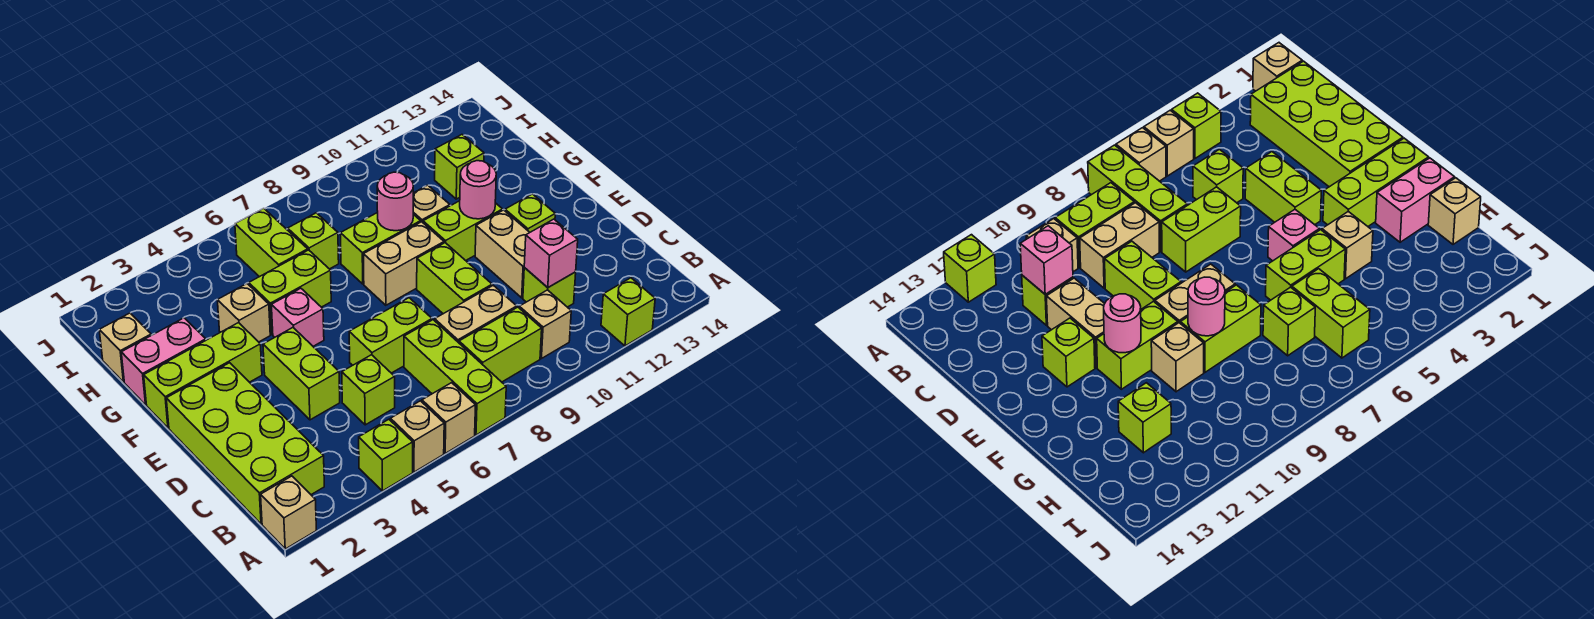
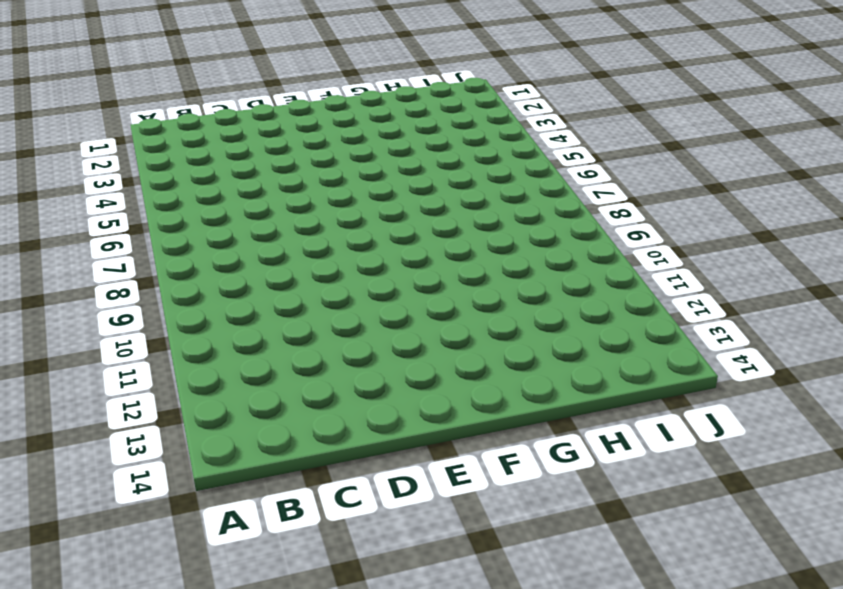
none -> tan brick A1 level 1
none -> lime brick A4 level 1
none -> tan brick A5 level 1
none -> tan brick A6 level 1

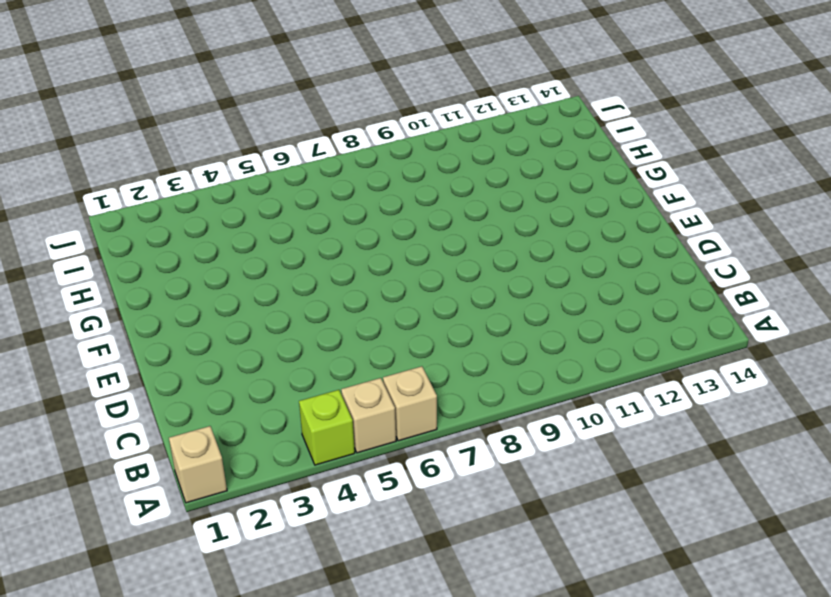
none -> lime brick A7:C7 level 1
none -> lime brick A12 level 1
none -> lime brick B1:E2 level 1
none -> lime brick B8:B9 level 1

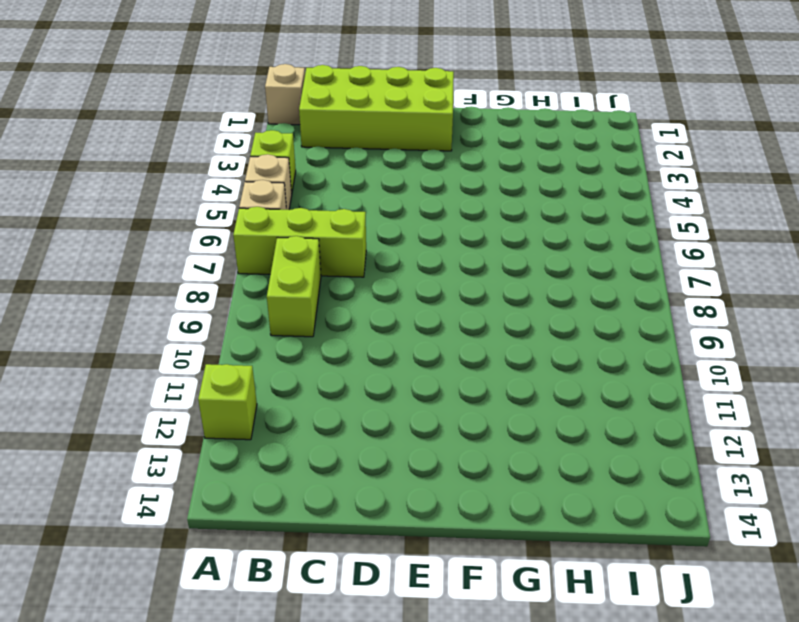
none -> tan brick B10 level 1
none -> lime brick C5 level 1
none -> tan brick C8:C9 level 1
none -> lime brick C11 level 1

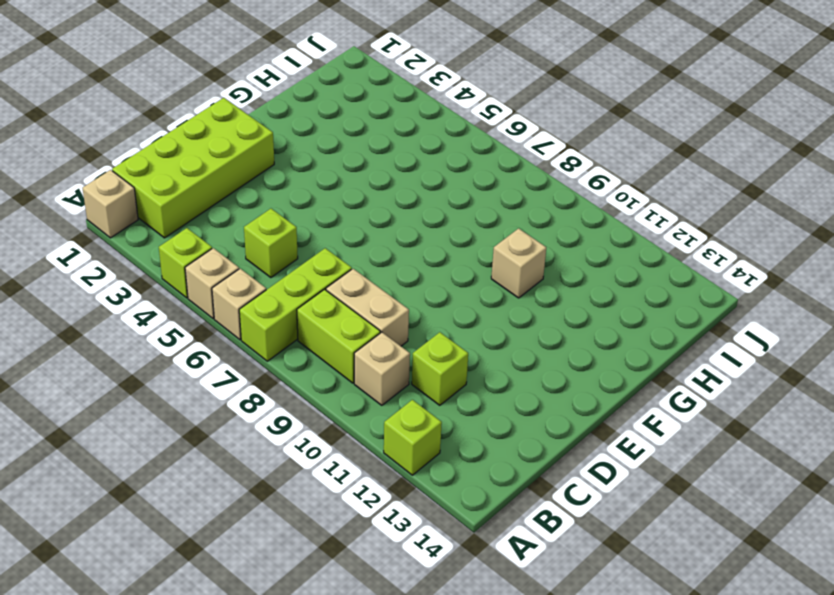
none -> lime brick D4:E4 level 1
none -> lime brick D6:D7 level 1
none -> lime brick D9:E9 level 1
none -> tan brick D11:E11 level 1

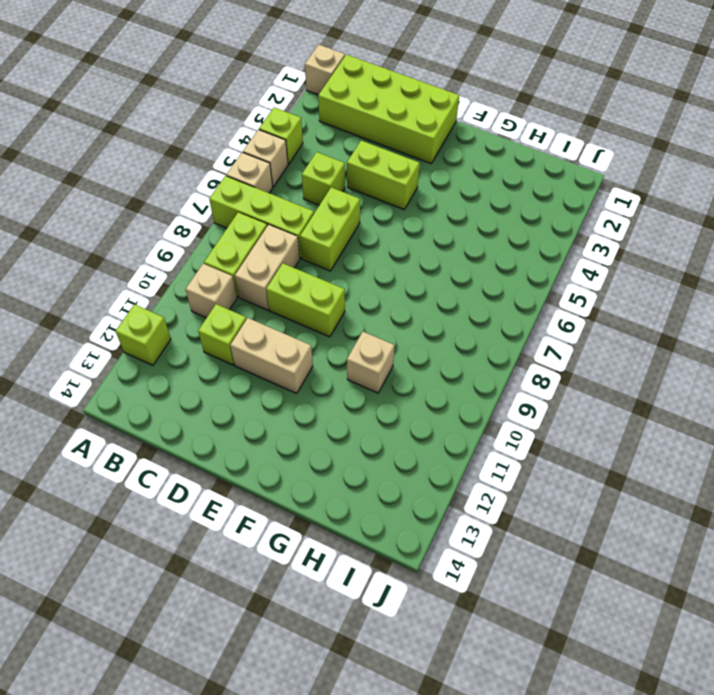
none -> lime brick E12 level 1
none -> lime brick F1:F3 level 1
none -> pink brick F5 level 1
none -> tan brick F8:F9 level 1

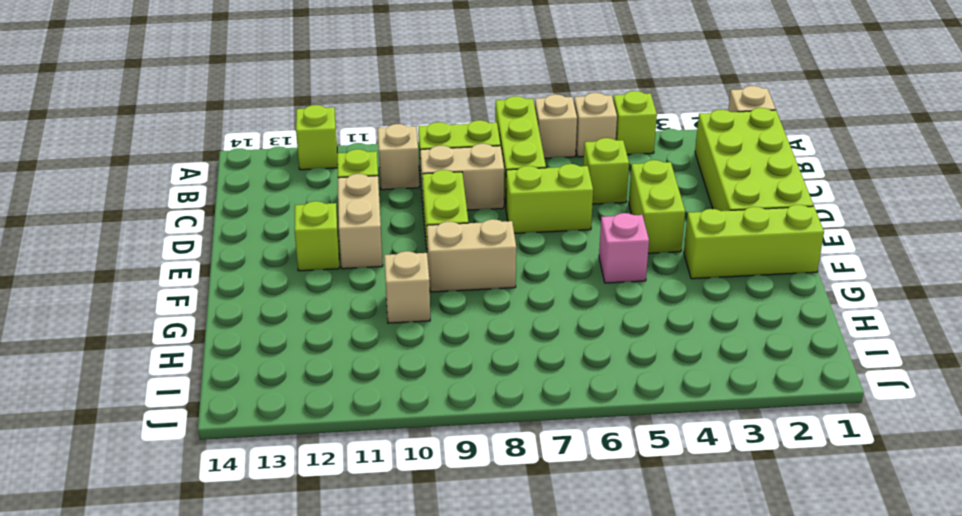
none -> lime brick F10:F11 level 1
none -> pink brick G1:G2 level 1
none -> tan brick G4 level 1
none -> lime brick G5:G6 level 1

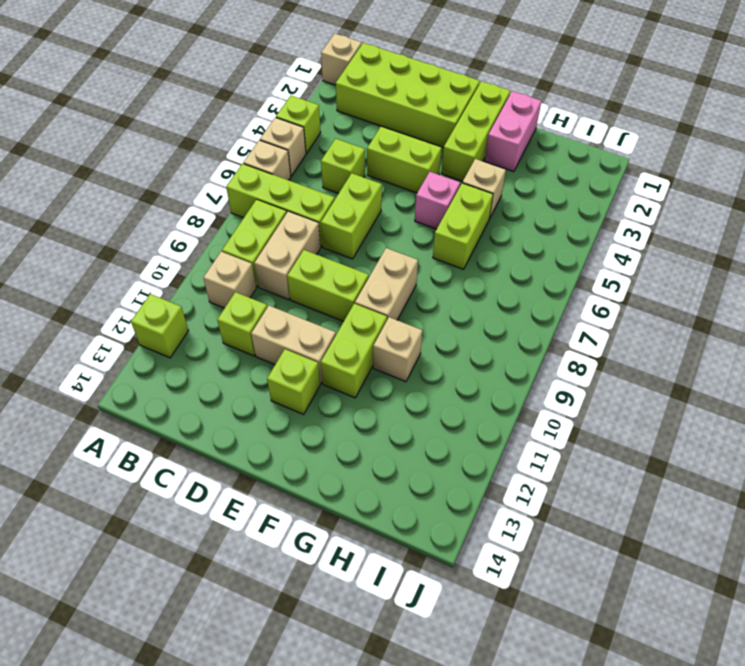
none -> lime brick G8:G9 level 1
none -> tan brick H1 level 1
none -> lime brick H6:I6 level 1
none -> lime brick H7 level 1

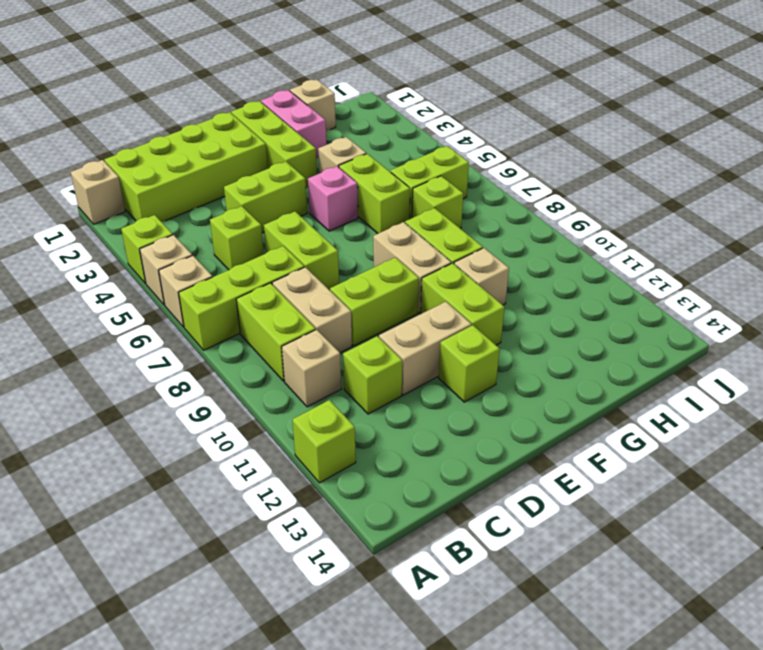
none -> lime brick H12 level 1
none -> pink brick C11 level 2
none -> pink round brick F11 level 2
none -> pink round brick G9 level 2

